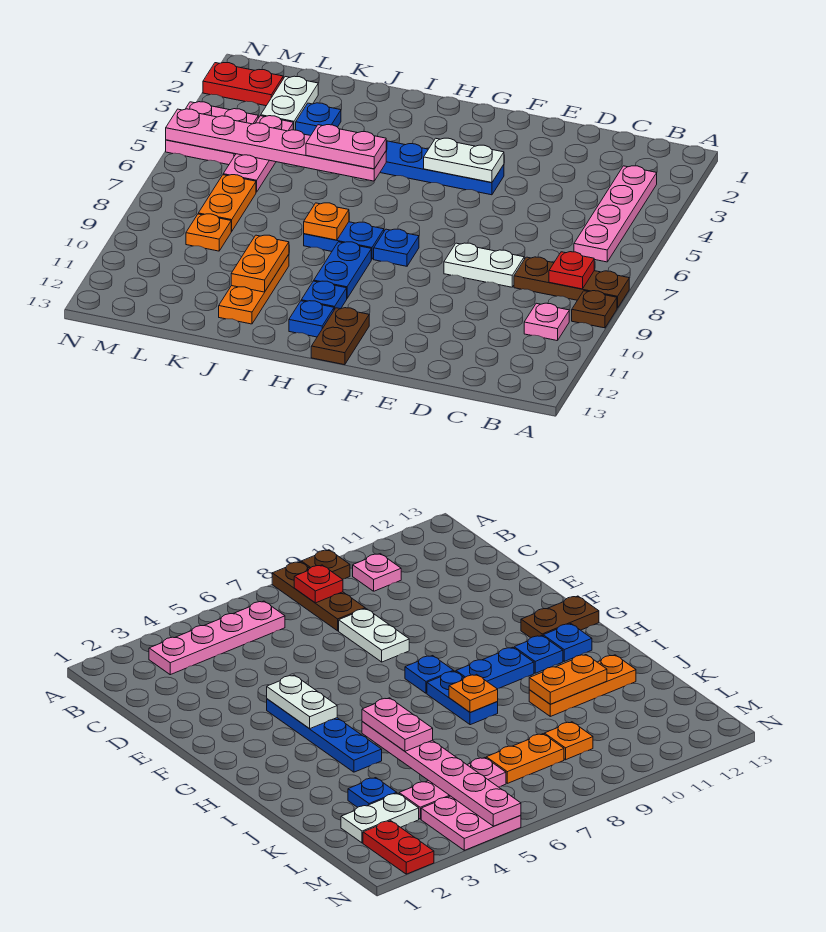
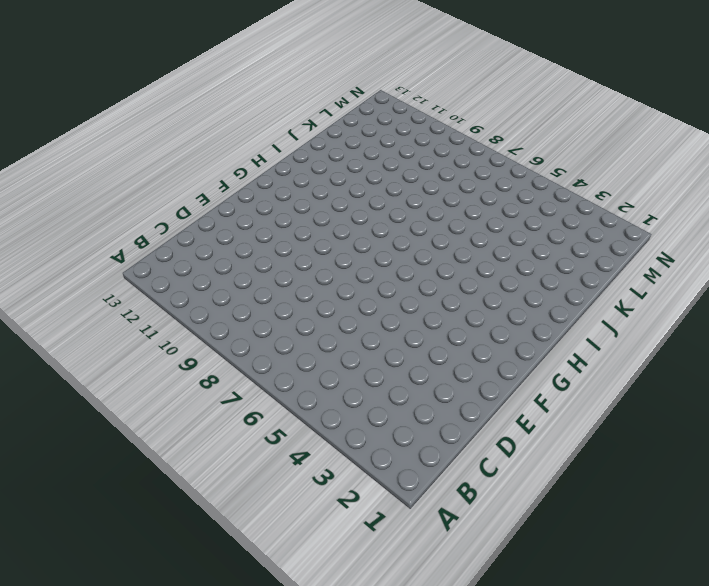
none -> brown plate A8:C8 level 1
none -> brown plate A9 level 1
none -> pink plate B3:B6 level 1

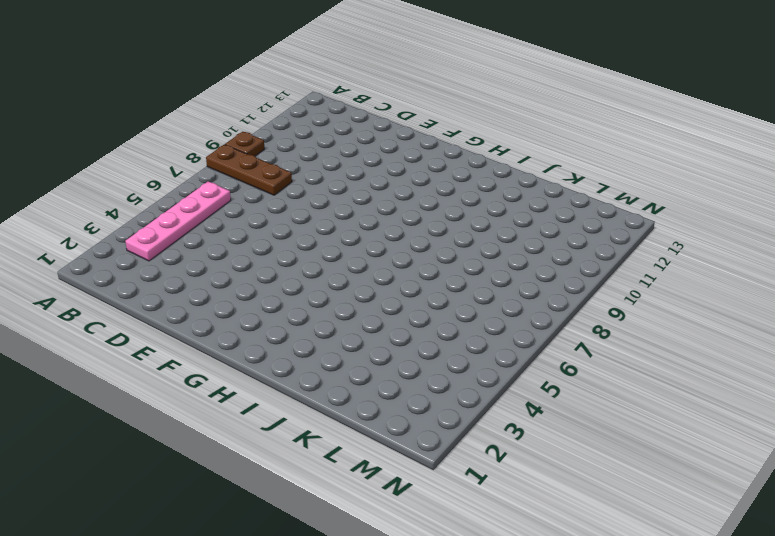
none -> pink plate B10 level 1
none -> white plate D8:E8 level 1
none -> blue plate F4:I4 level 1

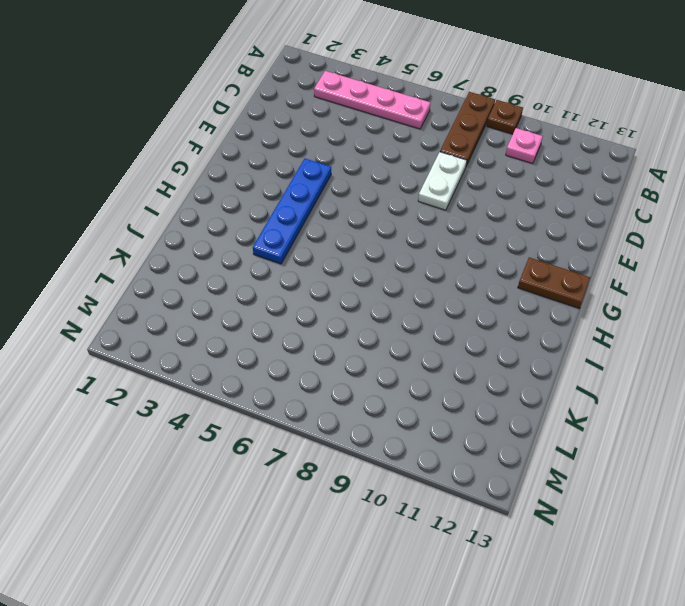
none -> blue plate G8 level 1
none -> blue plate H8:I8 level 1
none -> blue plate H9:H10 level 1

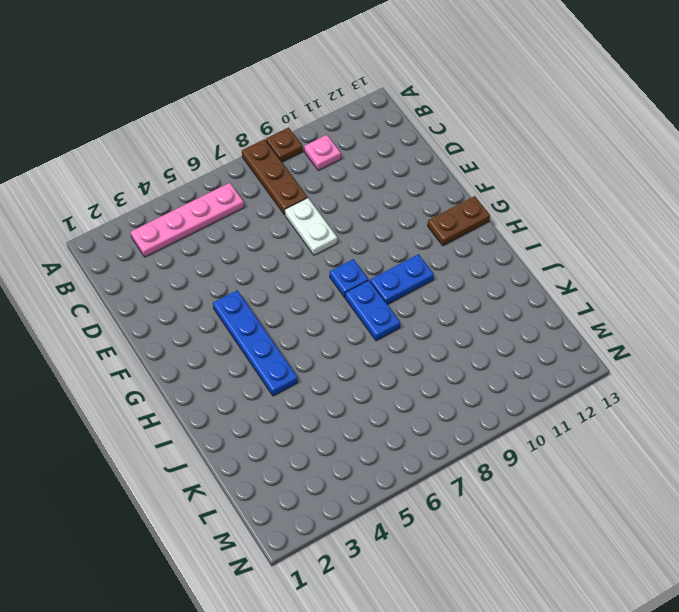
none -> blue plate H11 level 1
none -> blue plate H12 level 1
none -> orange plate J10:J12 level 1

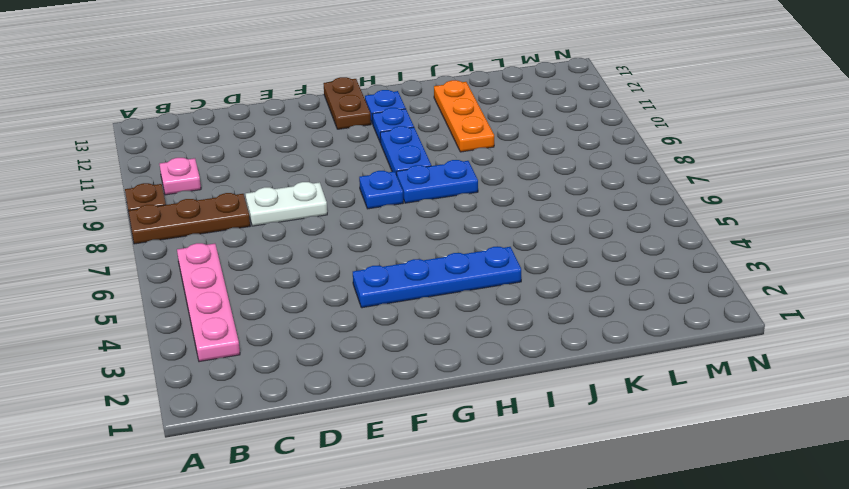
none -> blue plate K3 level 1
none -> white plate L2:L3 level 1
none -> pink plate L4:L6 level 1

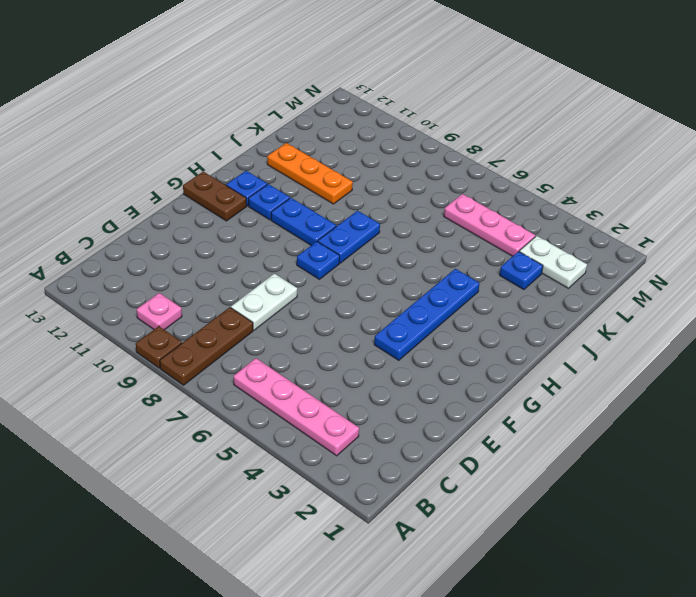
none -> orange plate L7:L8 level 1
none -> orange plate L9 level 1
none -> red plate M2:N2 level 1

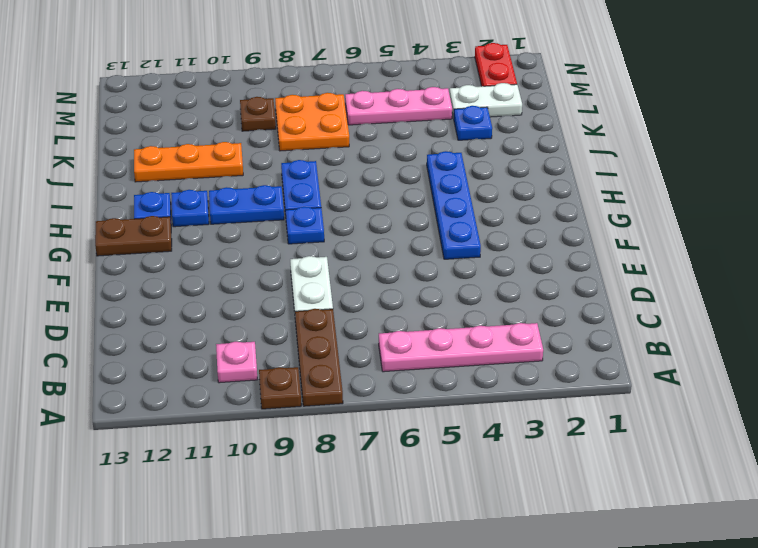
orange plate K7:L8 level 1 -> orange plate L7:L8 level 1
brown plate L9 level 1 -> orange plate L9 level 1
none -> pink plate M4:N5 level 1
none -> red plate B8 level 2
none -> white plate F4:G4 level 2

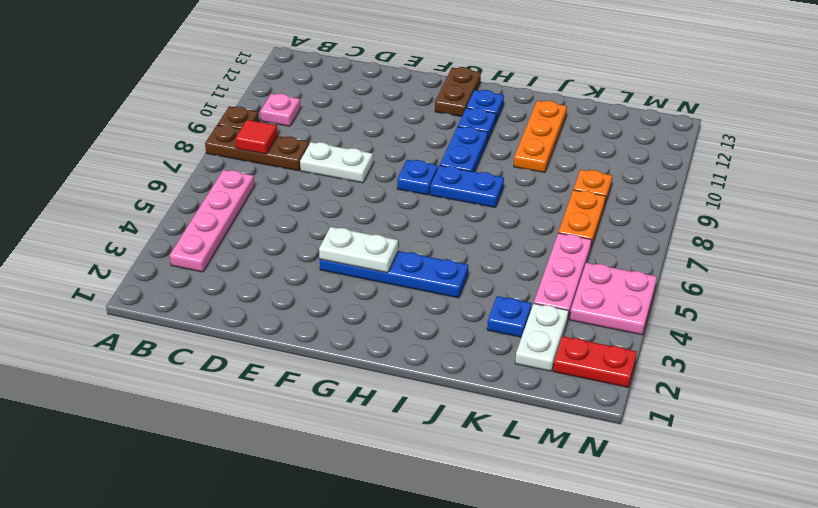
red tile B8 level 2 -> red plate B8 level 2
none -> pink plate I5:N5 level 2
none -> orange plate I8 level 2
none -> orange plate J10:J11 level 2

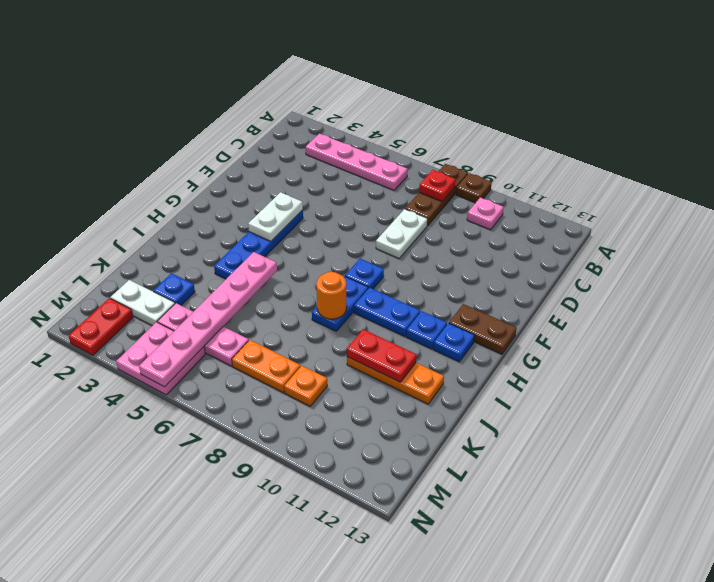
orange round brick I8 level 2 -> orange plate I8 level 2
red plate J10:J11 level 2 -> orange plate J10:J11 level 2
none -> pink plate I5:J5 level 3

